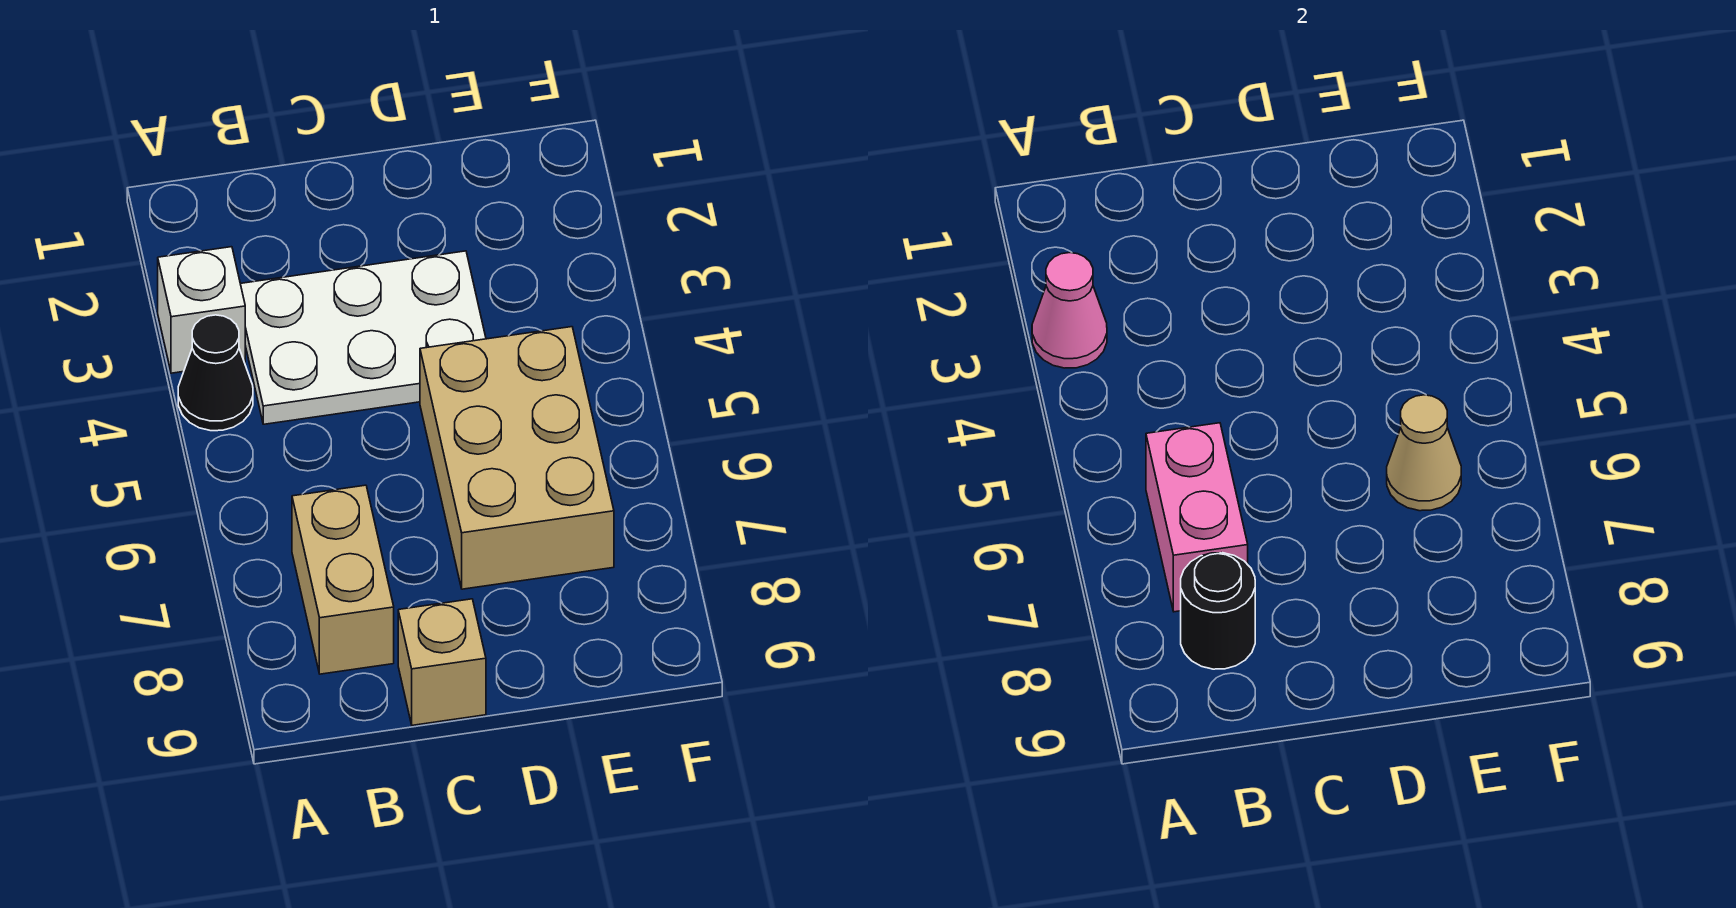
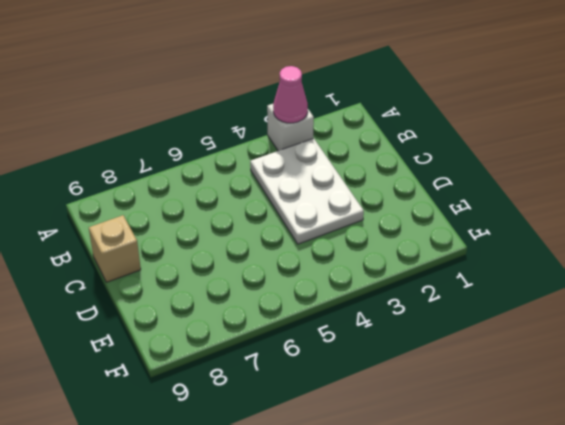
none -> black cone A4 level 1
none -> tan brick B7:B8 level 1

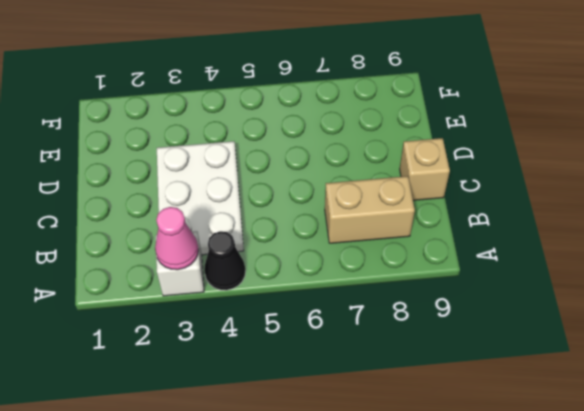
none -> tan brick D5:E7 level 1
none -> pink brick B6:B7 level 2

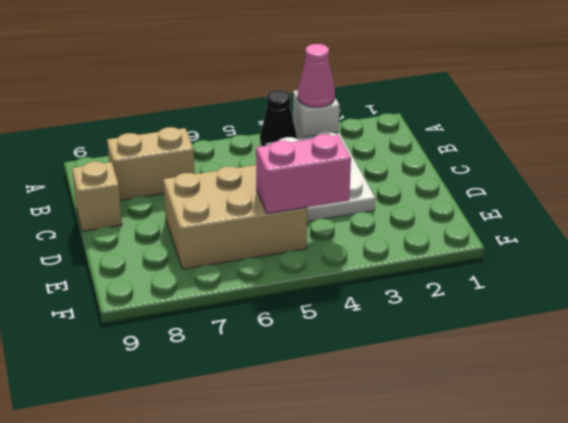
pink brick E4:E5 level 2 -> pink brick B6:B7 level 2
none -> black round brick B8 level 2
none -> tan cone E6 level 2

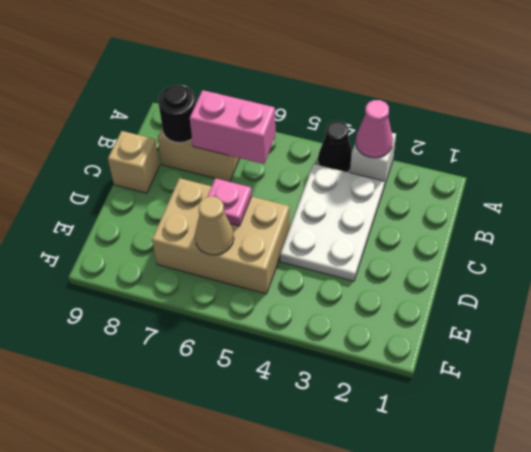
pink plate D6 level 2 -> none

